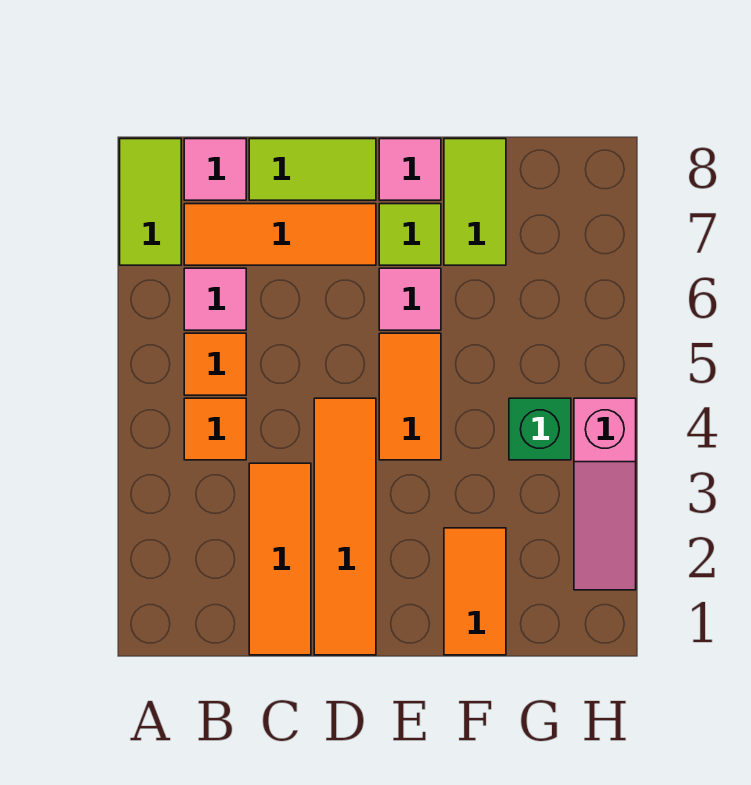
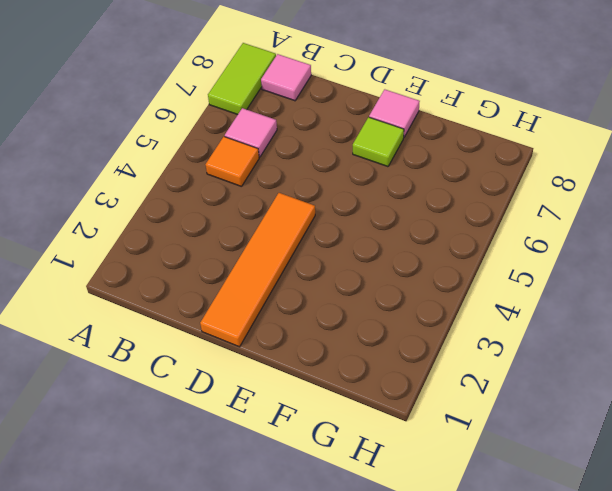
none -> orange tile B4 level 1
none -> orange tile B7:D7 level 1
none -> orange tile C1:C3 level 1

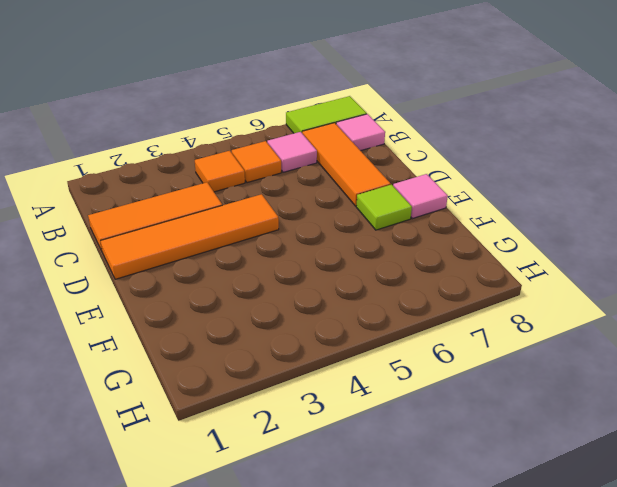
none -> lime tile C8:D8 level 1
none -> orange tile E4:E5 level 1
none -> pink tile E6 level 1

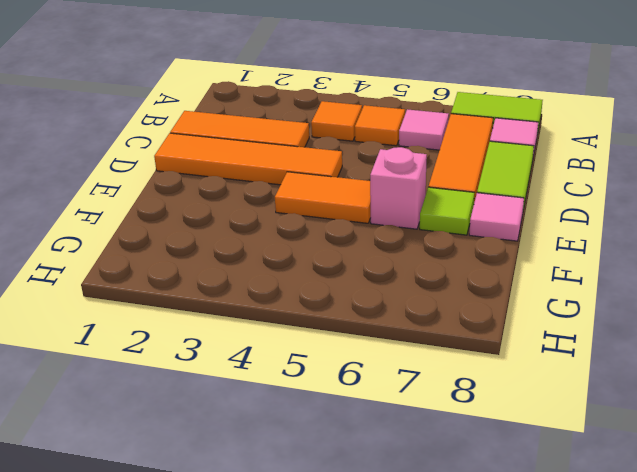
pink brick E6 level 1 -> pink tile E6 level 1
none -> orange tile F1:F2 level 1
none -> lime tile F7:F8 level 1
none -> green brick G4 level 1

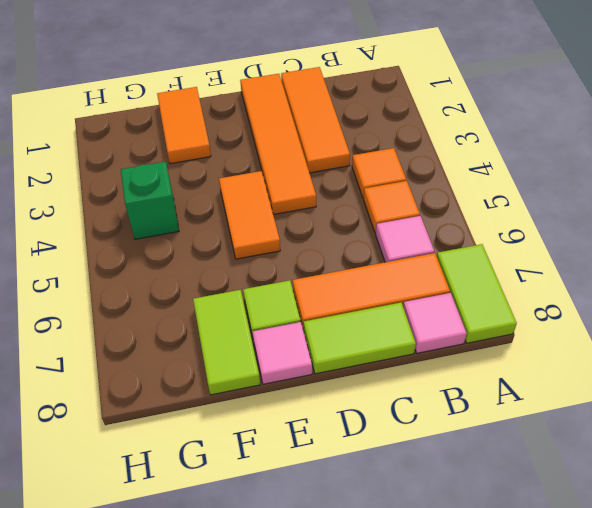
none -> pink tile E6 level 1
none -> pink slope H2:H4 level 1 top 4

